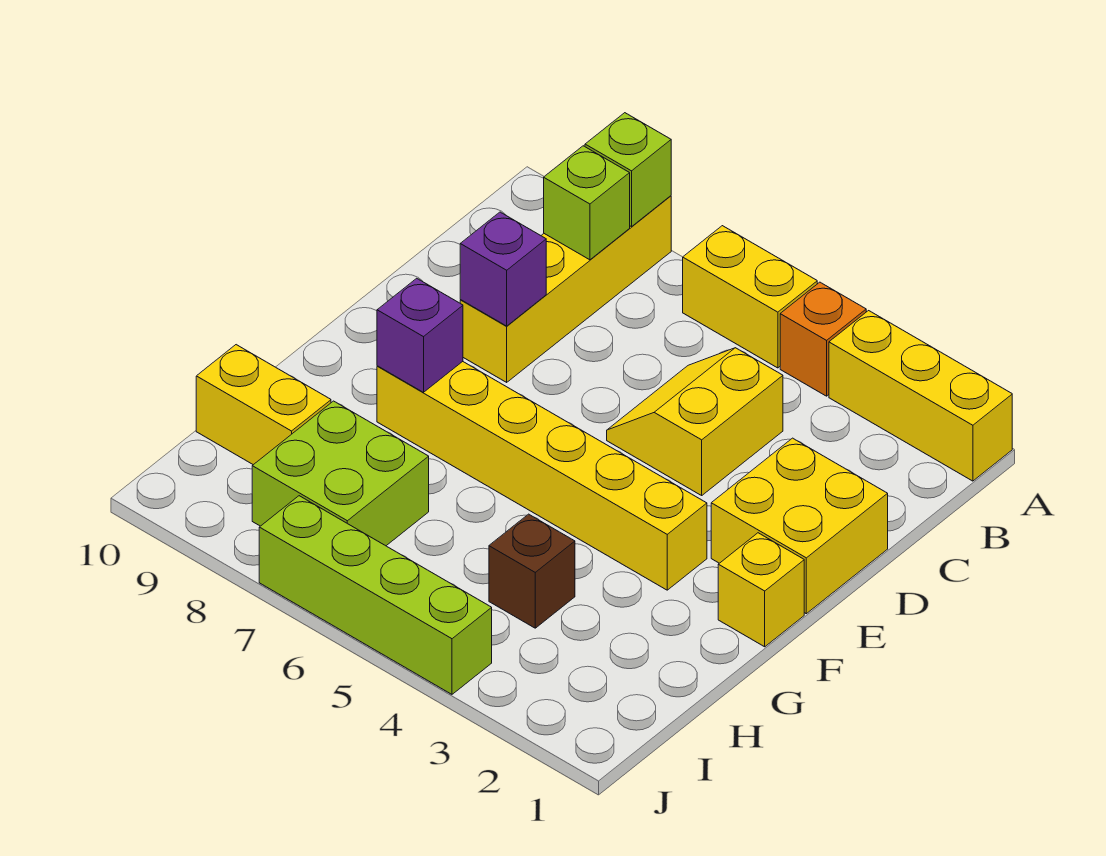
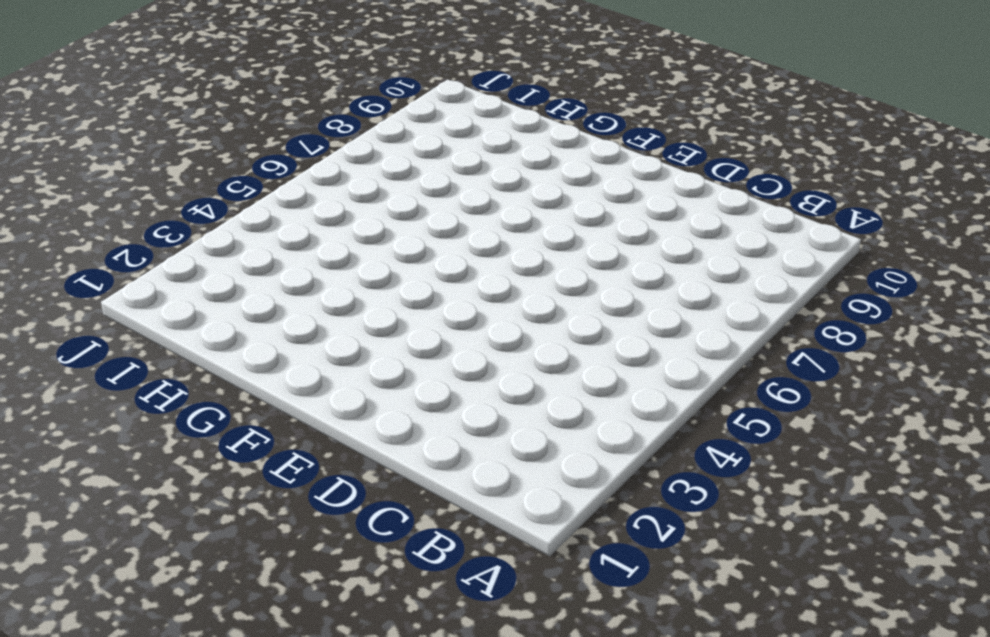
none -> yellow brick A1:A3 level 1
none -> orange brick A4 level 1
none -> yellow brick A5:A6 level 1

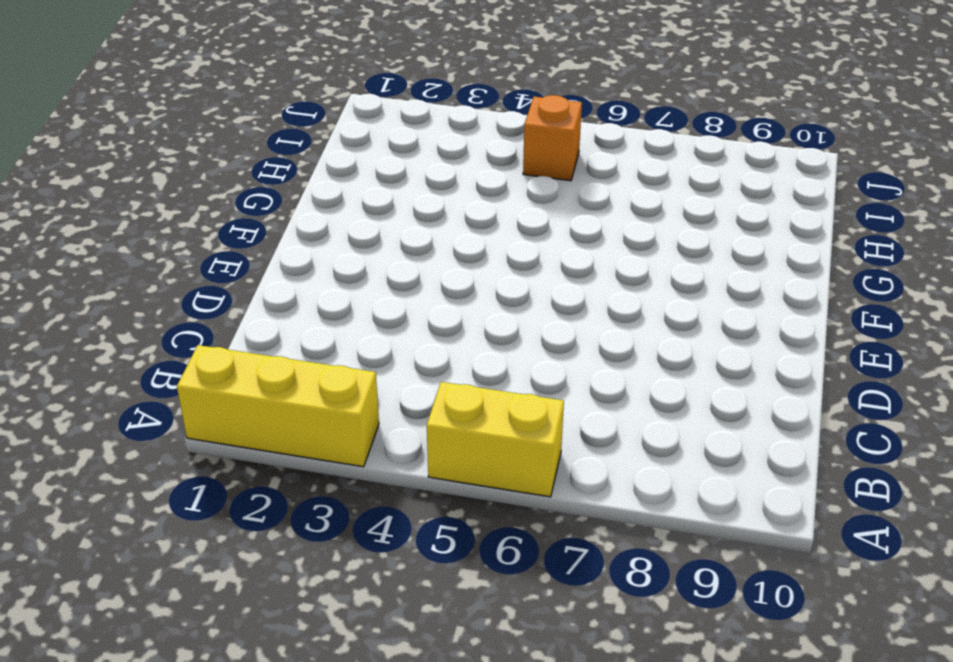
orange brick I5 level 1 -> orange brick A4 level 1
none -> yellow brick A8:D8 level 1
none -> yellow slope C4:D5 level 1 top 4
none -> yellow brick D1:E2 level 1

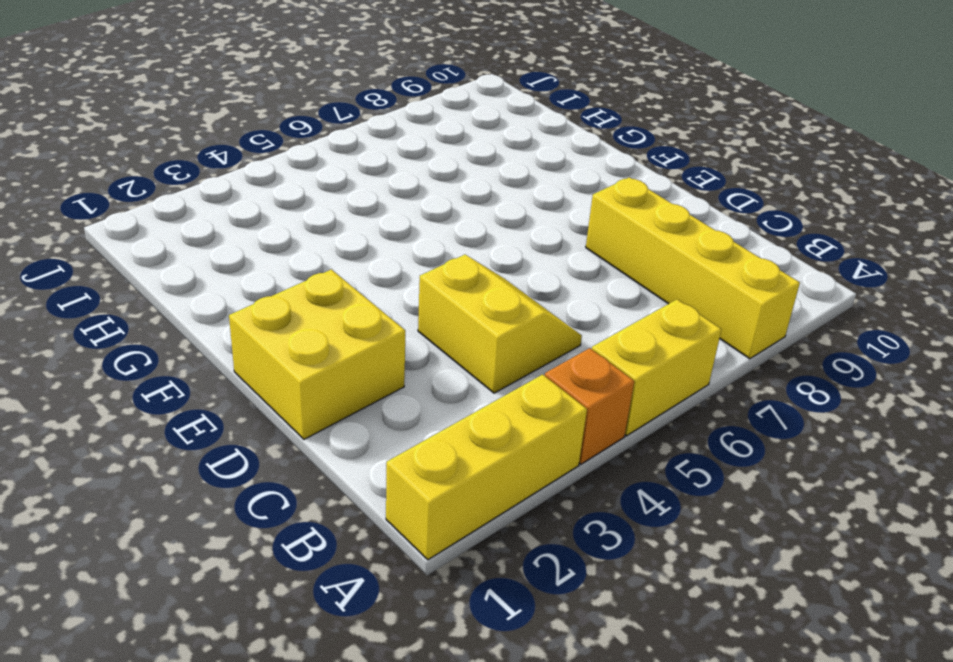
none -> yellow brick F1 level 1
none -> yellow brick F3:F8 level 1
none -> brown brick H4 level 1

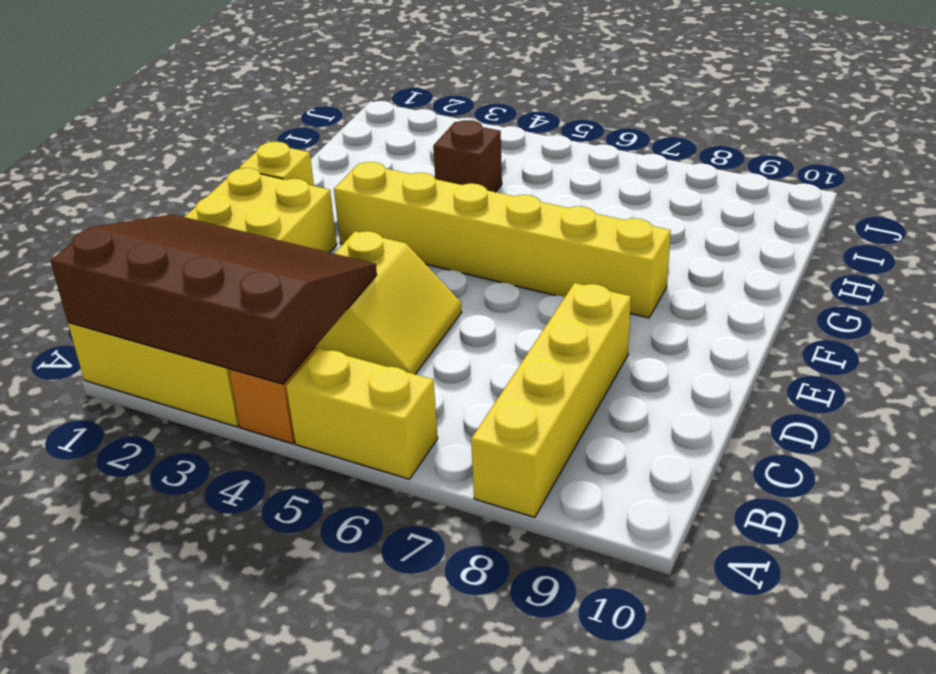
brown slope A1:C4 level 2 top A -> none
none -> lime brick H7:I8 level 1
none -> yellow brick H9:H10 level 1
none -> lime brick J4:J7 level 1

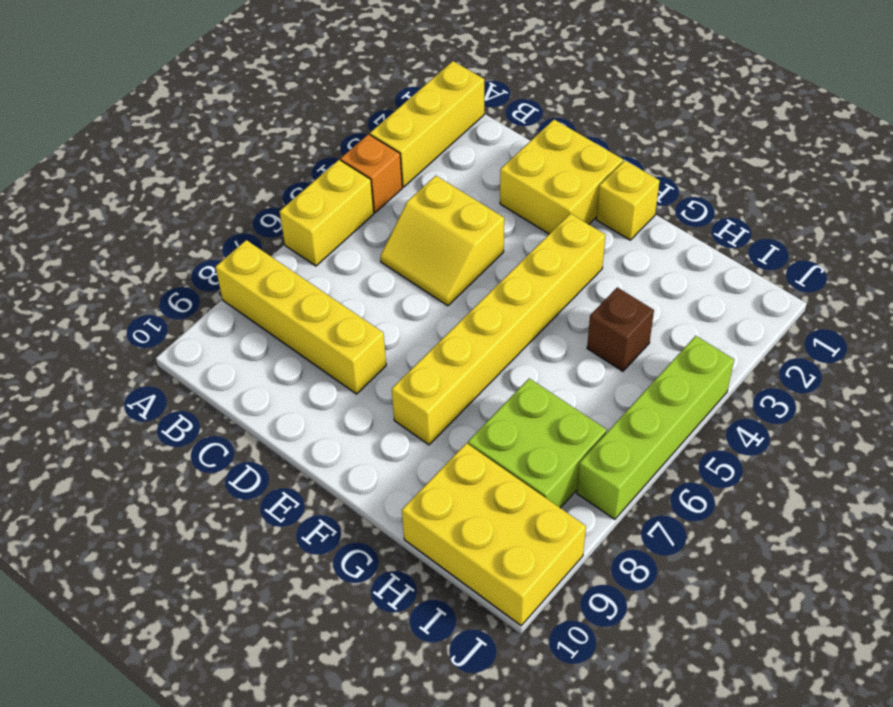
yellow brick H9:J10 level 1 -> yellow brick H9:H10 level 1
none -> lime brick A8 level 2
none -> lime brick B8 level 2
none -> purple brick D8 level 2

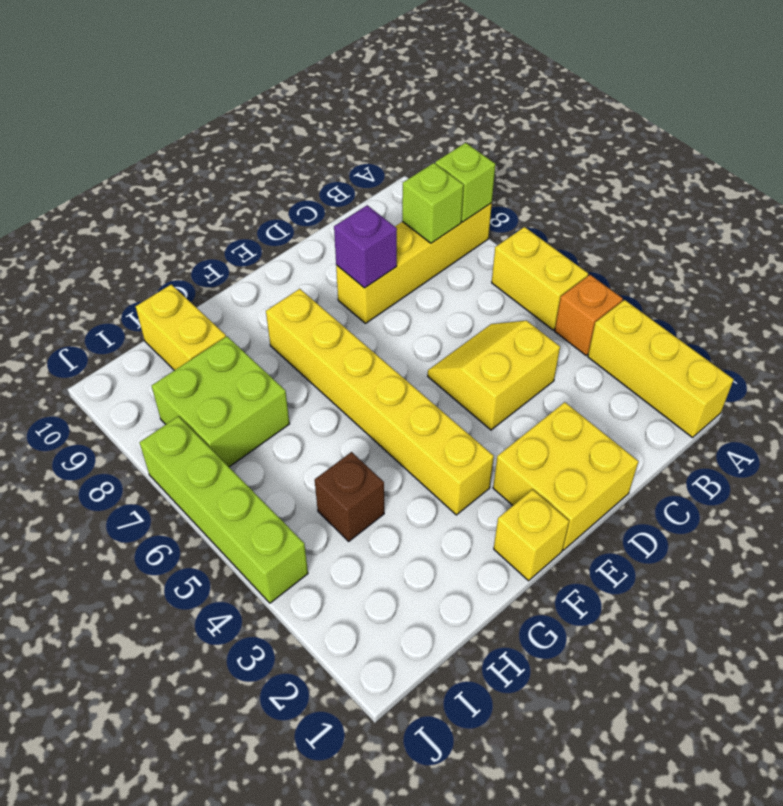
none -> purple brick F8 level 2

